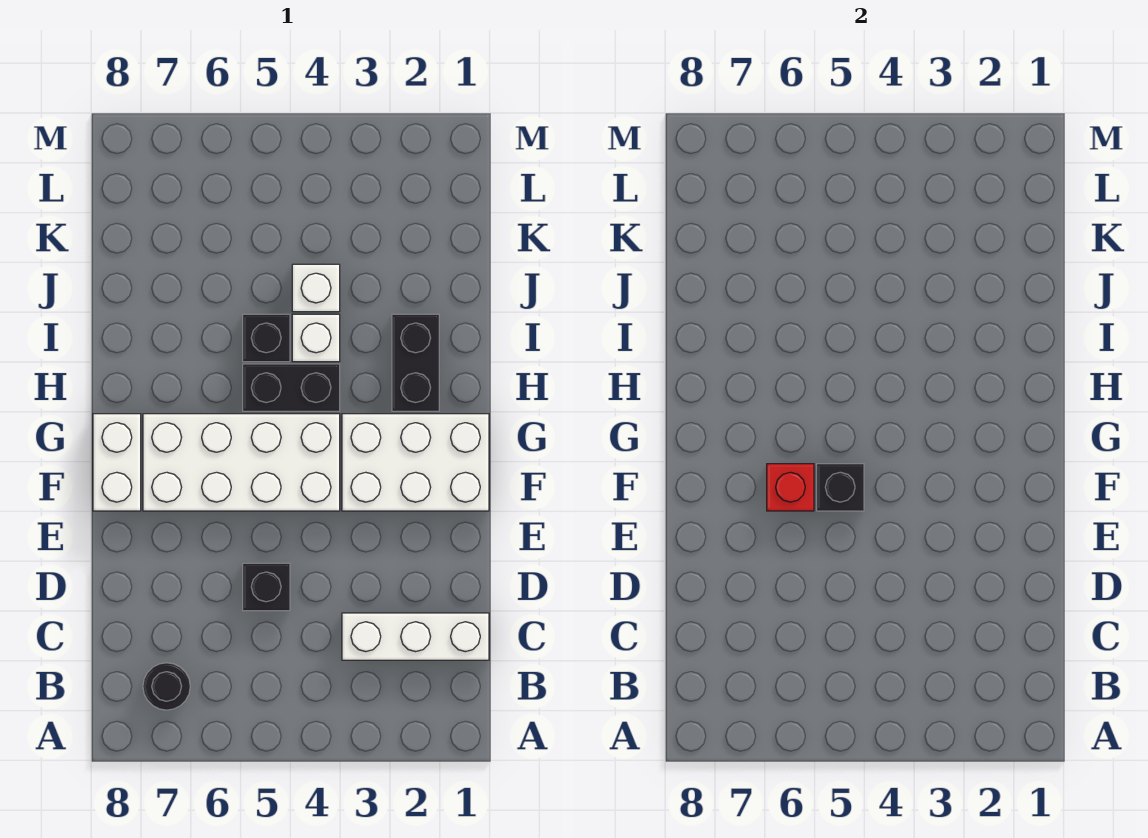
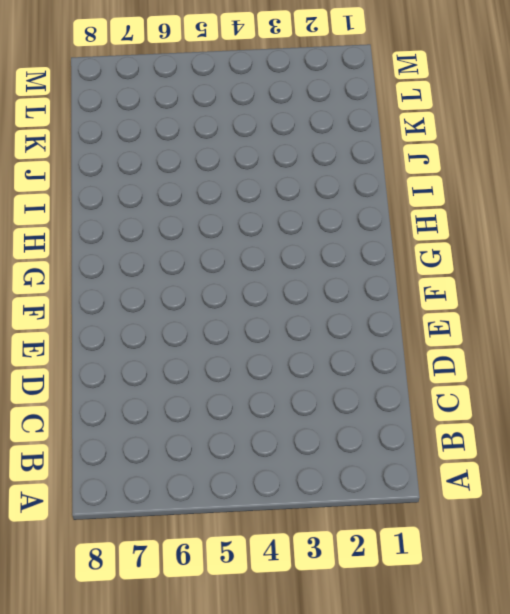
none -> black round brick B7 level 1
none -> white brick C1:C3 level 1
none -> black brick D5 level 1

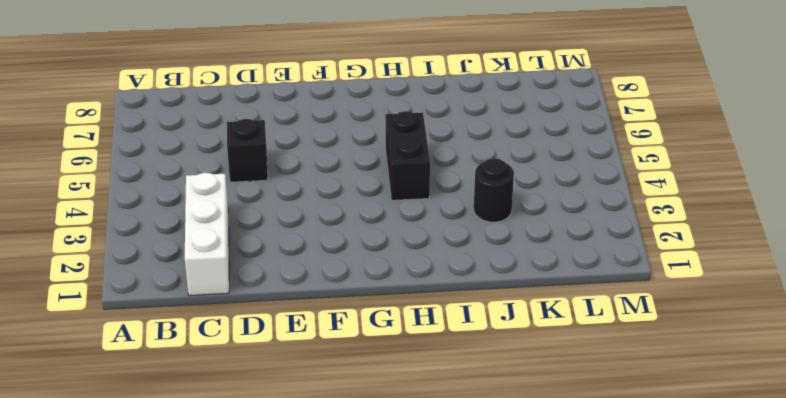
black round brick J3 level 1 -> black round brick B7 level 1
none -> white brick F1:G3 level 1
none -> white brick F4:G7 level 1
none -> white brick F8:G8 level 1

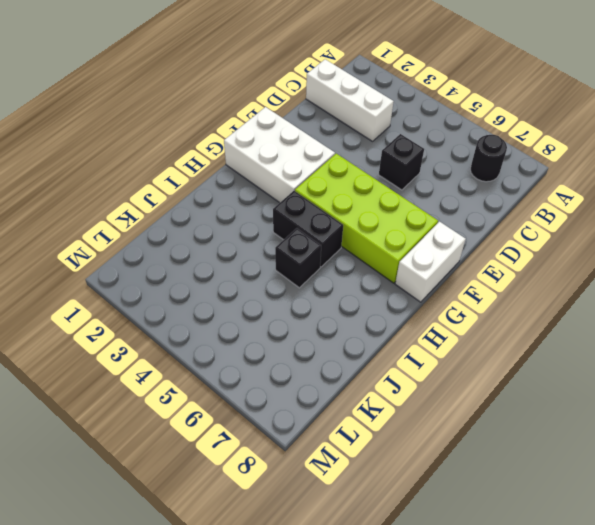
lime brick F4:G7 level 1 -> white brick F4:G7 level 1
none -> black brick H2:I2 level 1
none -> white brick I4 level 1
none -> white brick J4 level 1

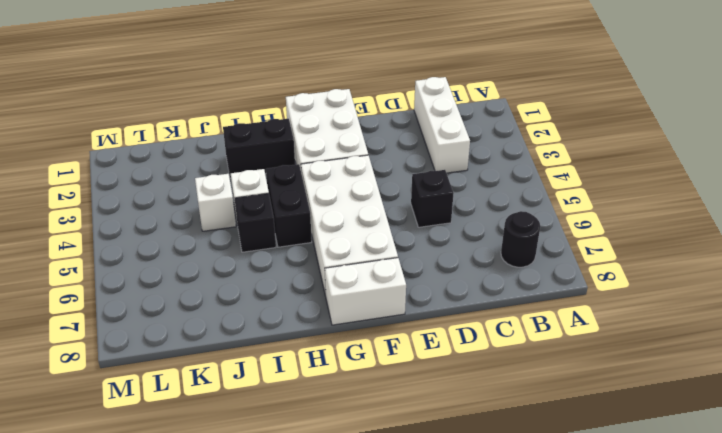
none -> black brick F5 level 2
none -> red brick F6 level 2

